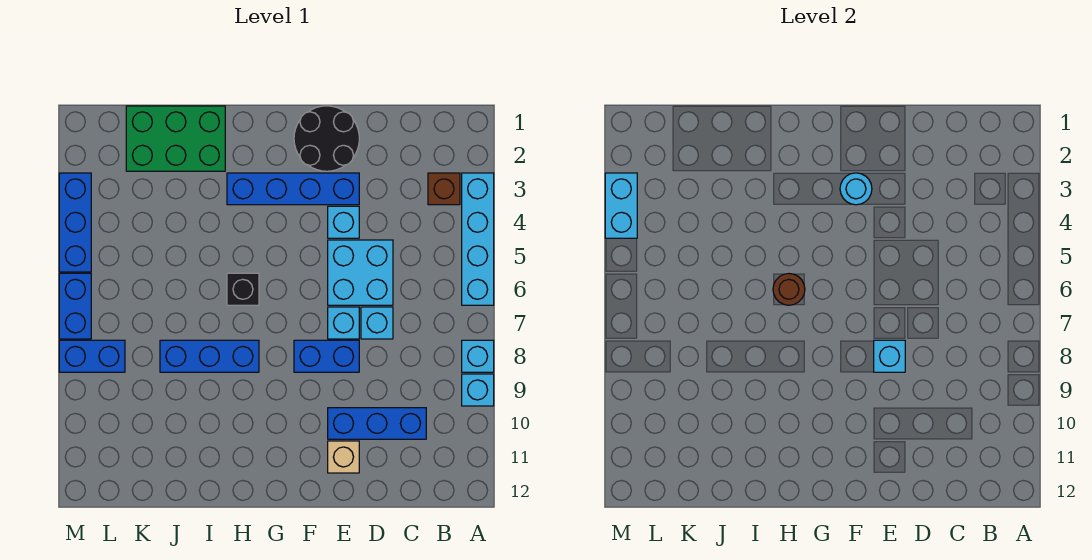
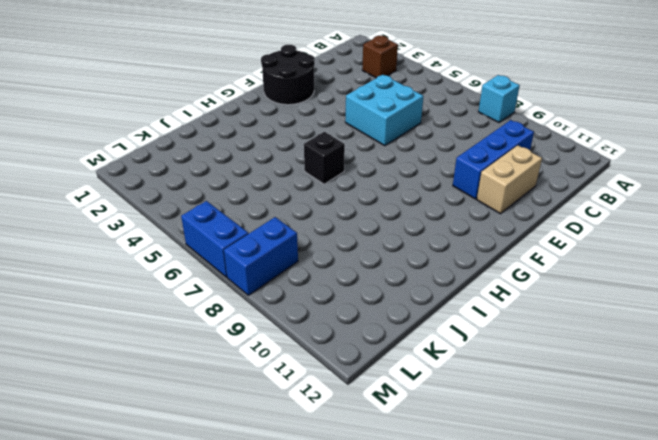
tan brick D11:E11 level 1 -> tan brick E11 level 1
none -> cyan brick A3:A6 level 1
none -> cyan brick A9 level 1
none -> cyan brick D7 level 1

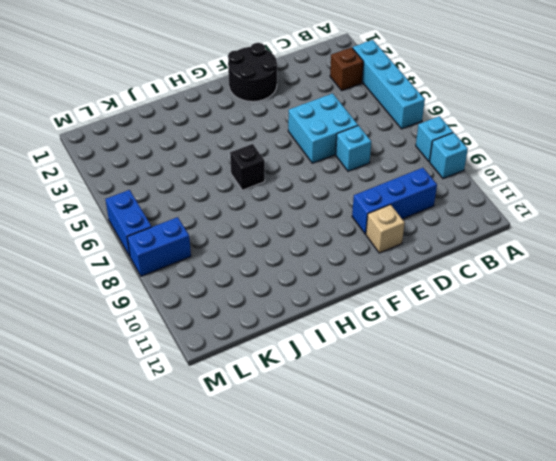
none -> blue brick E3:H3 level 1
none -> cyan brick E4 level 1
none -> cyan brick E7 level 1

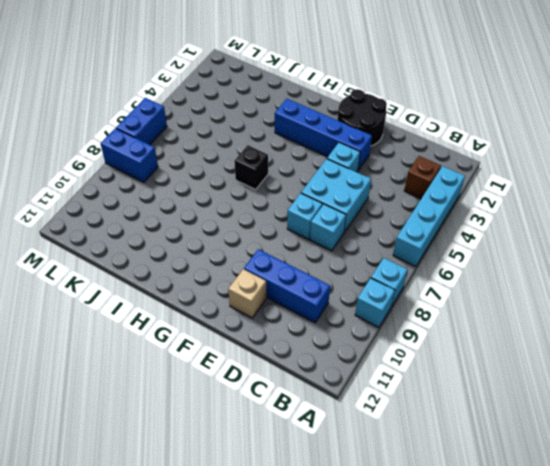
none -> blue brick E8:F8 level 1
none -> blue brick H8:J8 level 1
none -> green brick I1:K2 level 1

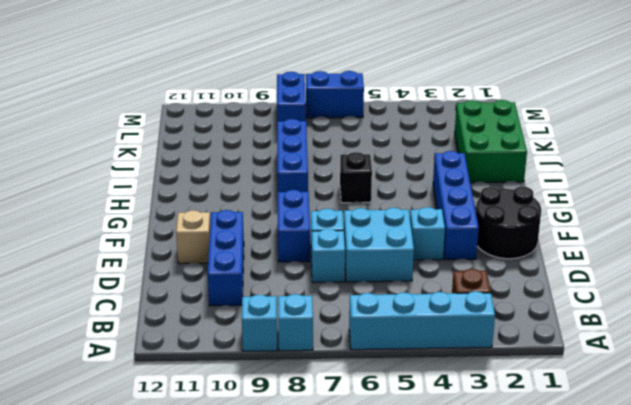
none -> blue brick M3:M5 level 1
none -> cyan brick E8 level 2
none -> cyan round brick F3 level 2

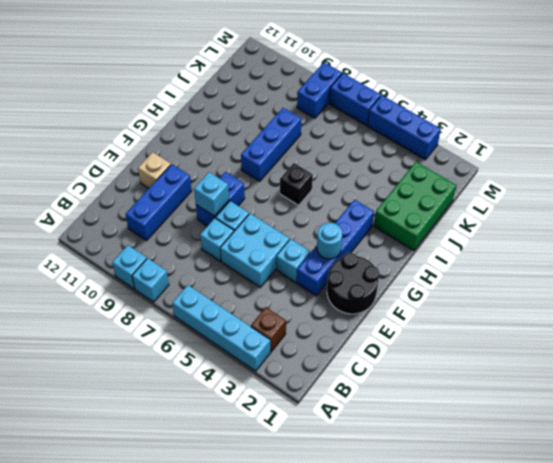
none -> brown round brick H6 level 2
none -> cyan brick M3:M4 level 2

